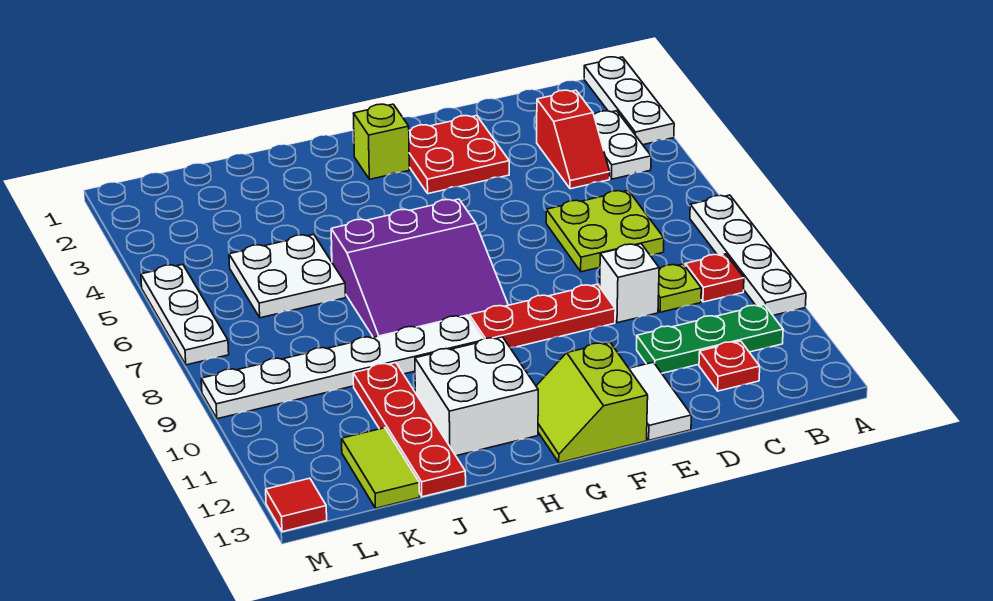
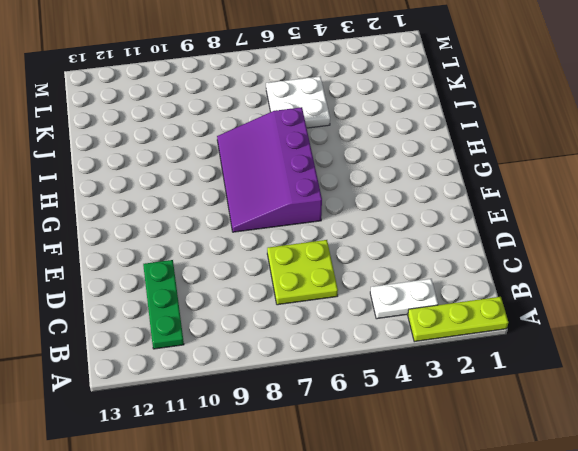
lime plate A1:A3 level 1 -> white plate A1:A3 level 1
purple slope F6:I8 level 1 top 6 -> purple slope G6:I8 level 1 top 6
none -> white plate A7:A10 level 1
none -> red plate B9 level 1
none -> red slope C3:C4 level 1 top 3

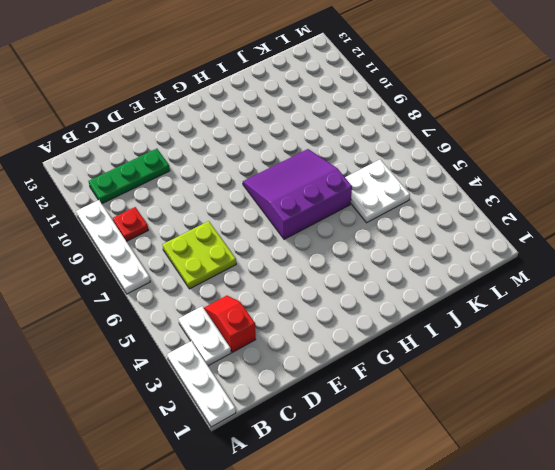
none -> lime plate C9 level 1
none -> red plate C12 level 1
none -> white brick D9 level 1

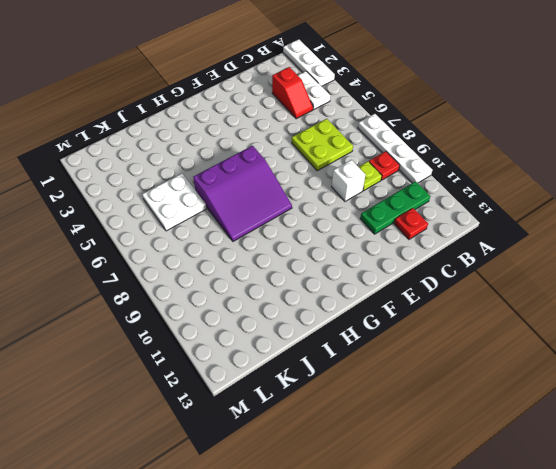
none -> red plate E2:F3 level 1
none -> red plate E9:G9 level 1
none -> white tile E12:E13 level 1

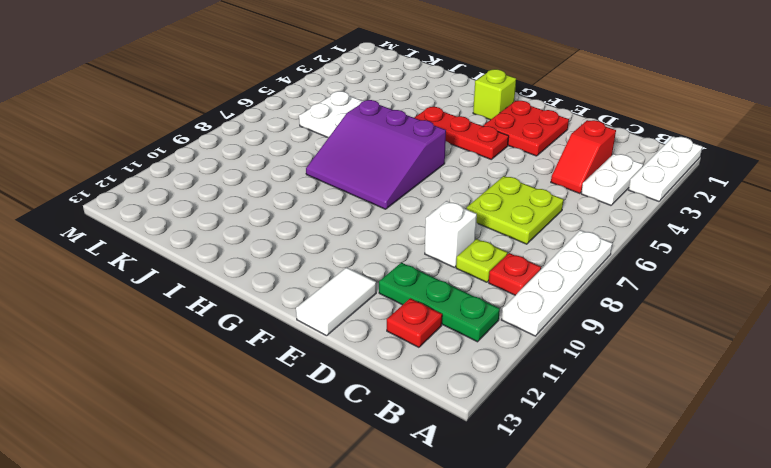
red plate F4:H4 level 1 -> red plate E9:G9 level 1
none -> lime slope F12:G13 level 1 top F
none -> white plate H9:M9 level 1
none -> white brick H11:I12 level 1

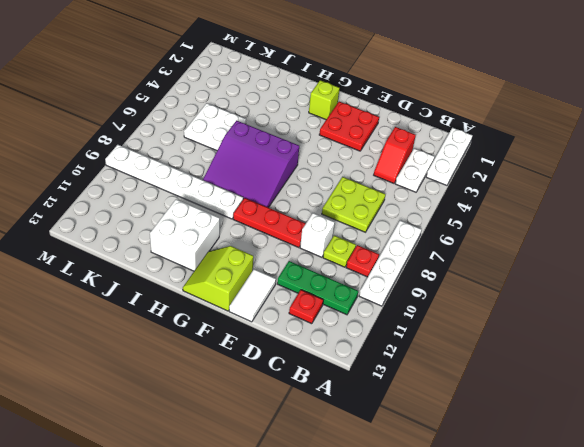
none -> red plate J10:J13 level 1
none -> lime tile K12:K13 level 1
none -> white plate M5:M7 level 1

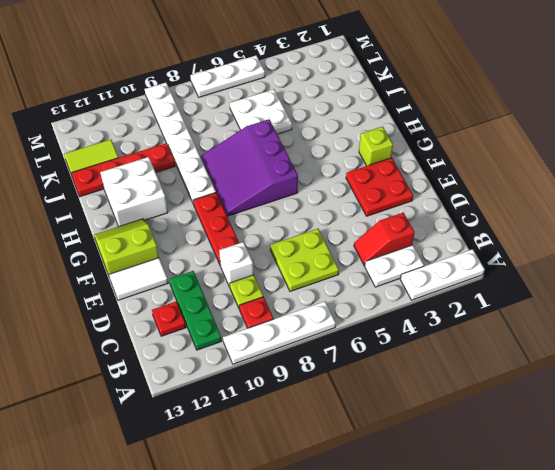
none -> red tile M13 level 1

